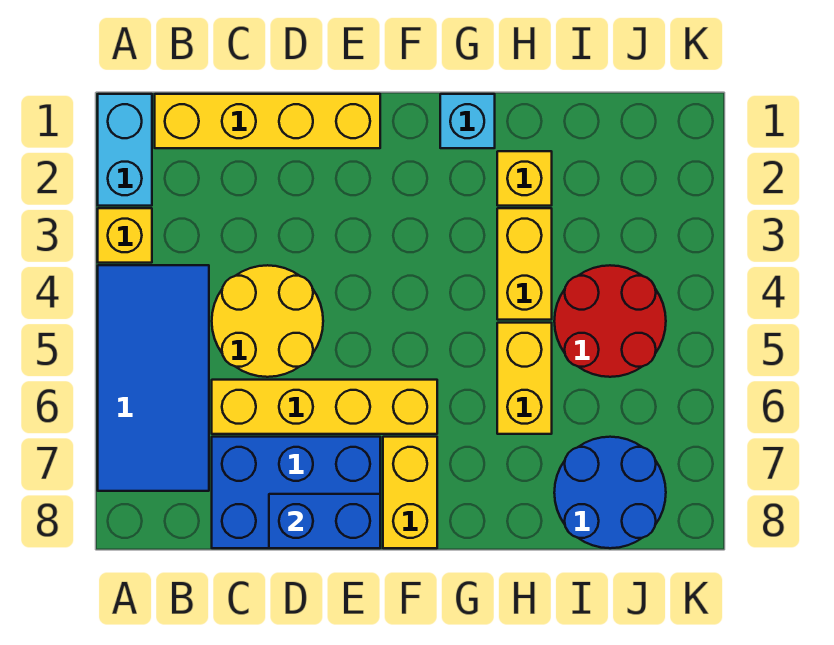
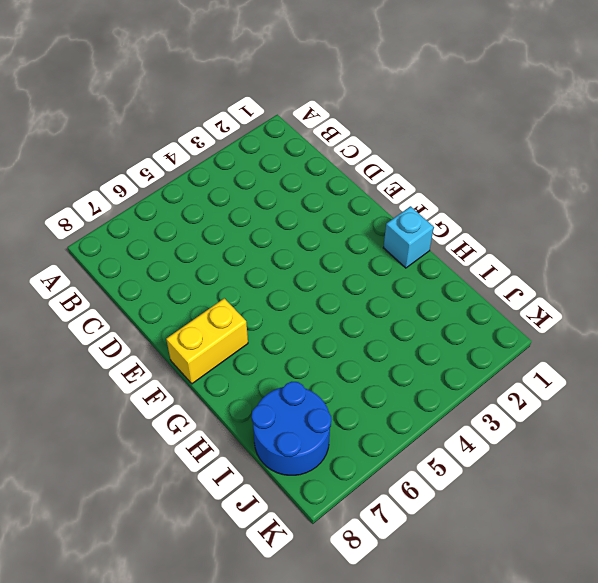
none -> cyan brick A1:A2 level 1
none -> yellow brick A3 level 1
none -> blue tile A4:B7 level 1

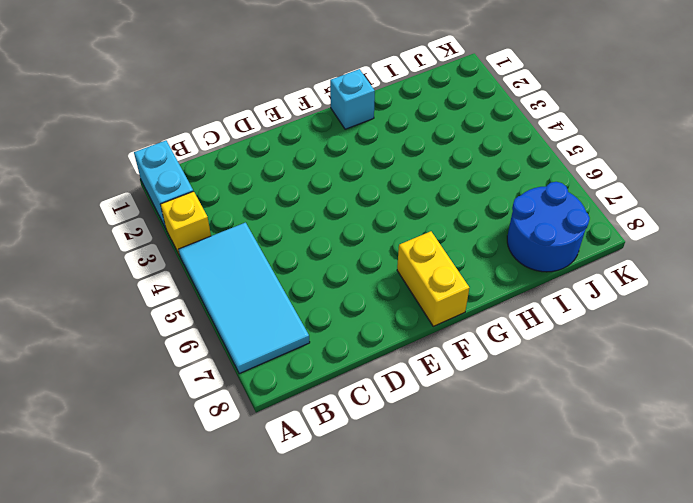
cyan tile A4:B7 level 1 -> blue tile A4:B7 level 1
none -> yellow brick B1:E1 level 1
none -> yellow round brick C4:D5 level 1
none -> yellow brick C6:F6 level 1

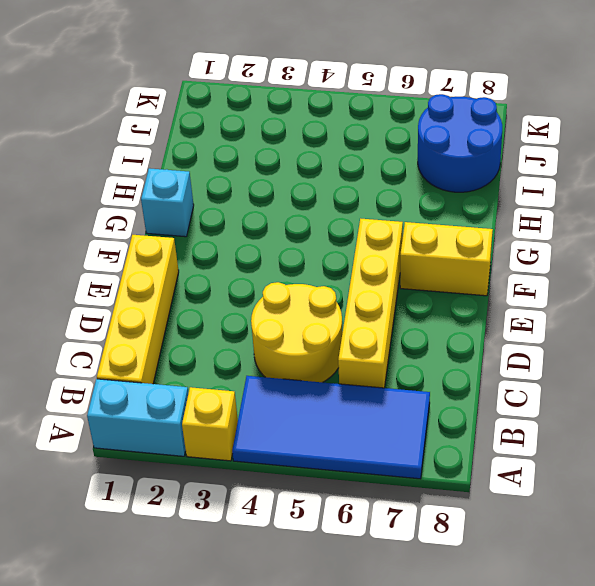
none -> blue brick C7:E8 level 1
none -> yellow brick H2 level 1
none -> yellow brick H3:H4 level 1

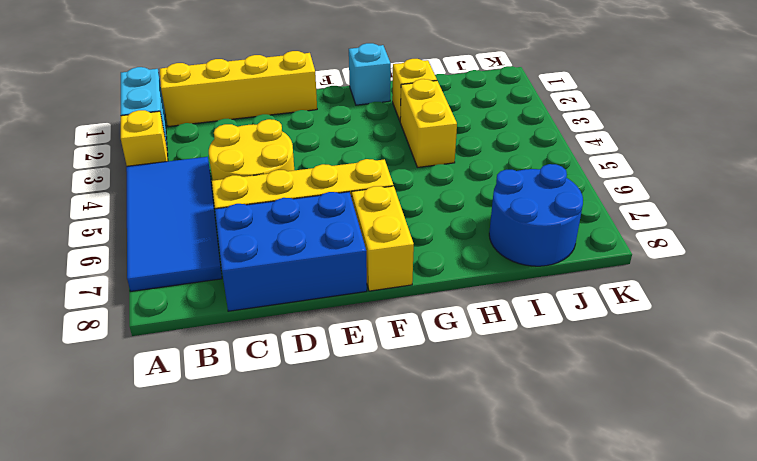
none -> yellow brick H5:H6 level 1
none -> red round brick I4:J5 level 1
none -> blue brick D8:E8 level 2

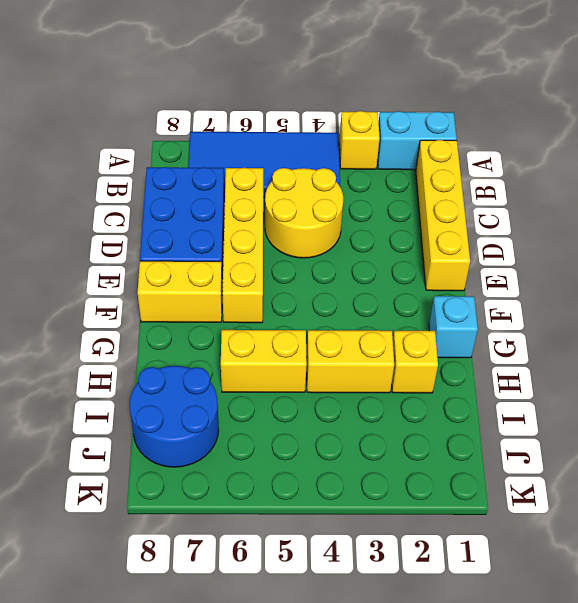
none -> red round brick I4:J5 level 1
none -> blue brick D8:E8 level 2

